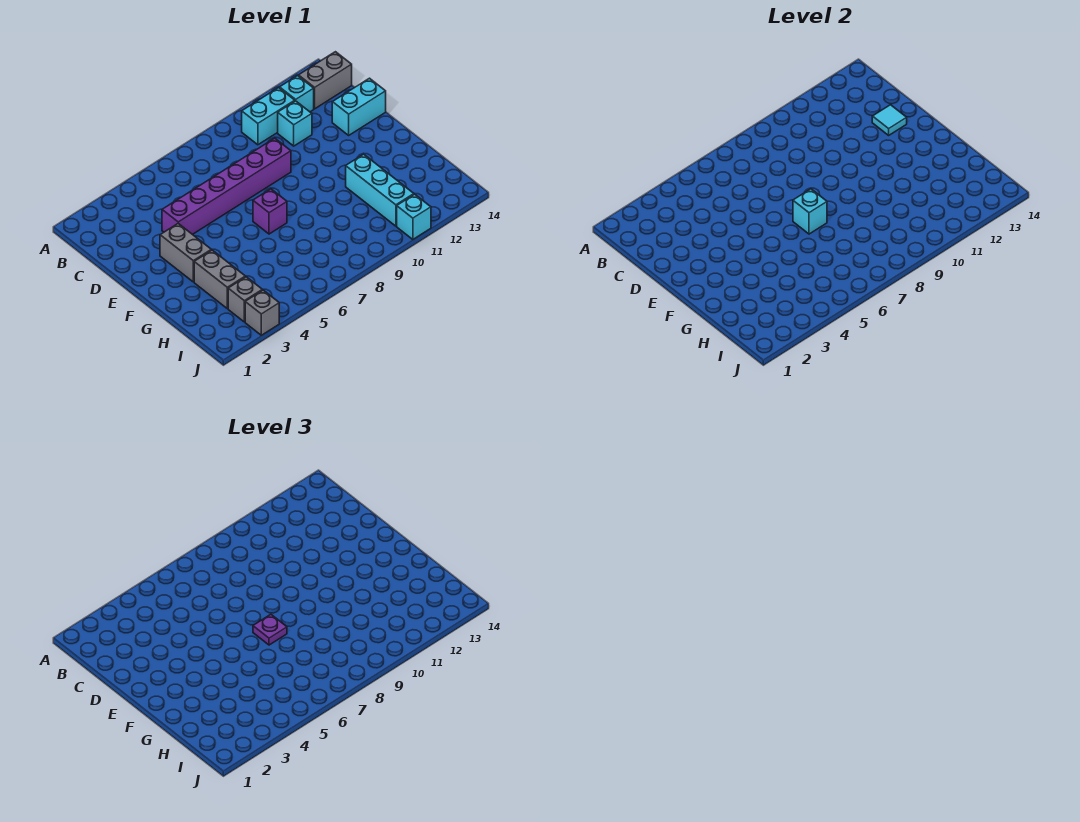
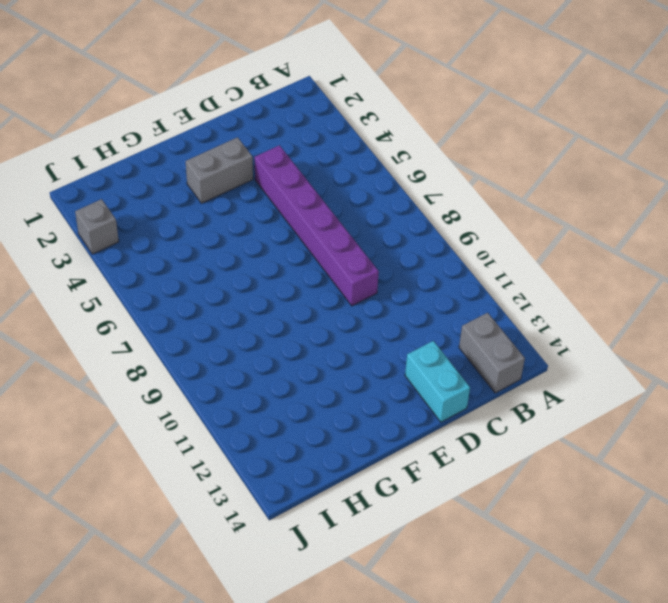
none -> cyan brick B10:B11 level 1
none -> cyan brick B12 level 1
none -> cyan brick C11 level 1

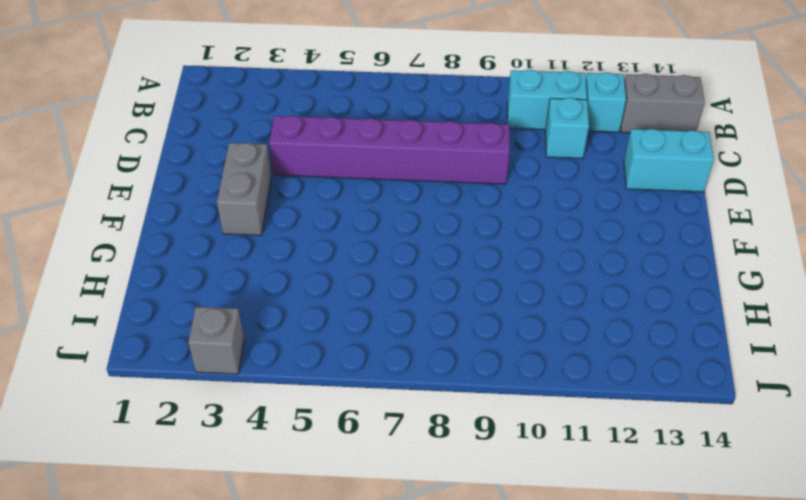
none -> purple brick F7 level 1
none -> grey brick G3:H3 level 1
none -> cyan brick G11:I11 level 1

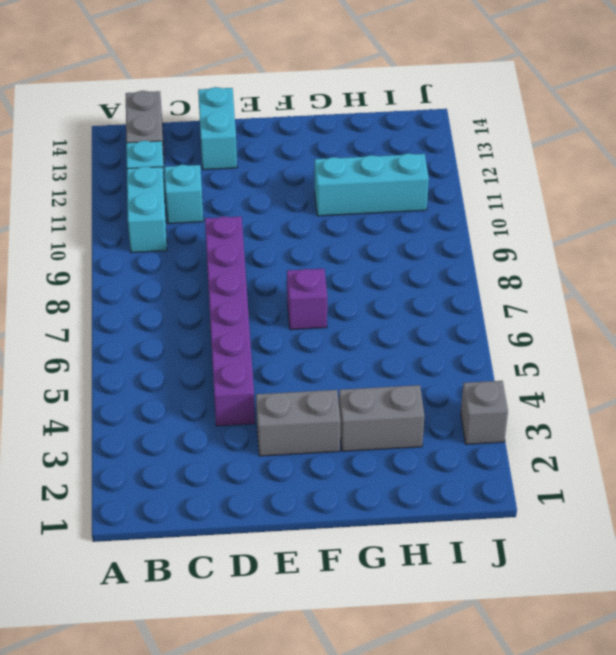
none -> grey brick I3 level 1
none -> cyan brick J11 level 1
none -> cyan tile D13 level 2

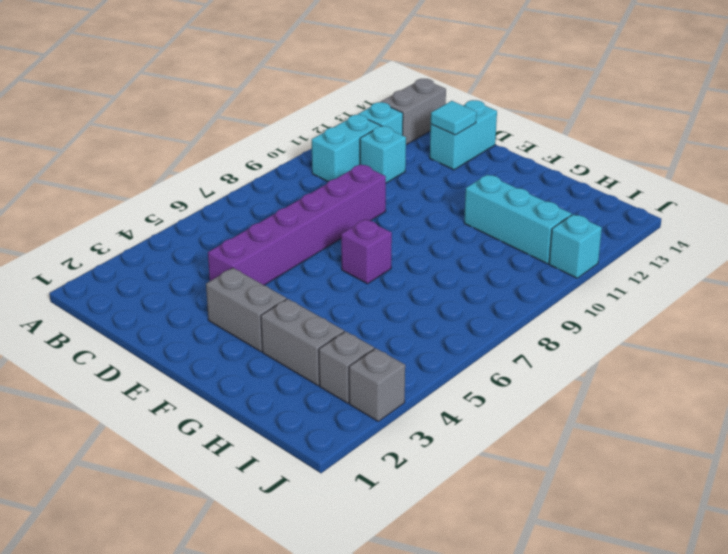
none -> cyan brick F7 level 2
none -> purple plate F7 level 3

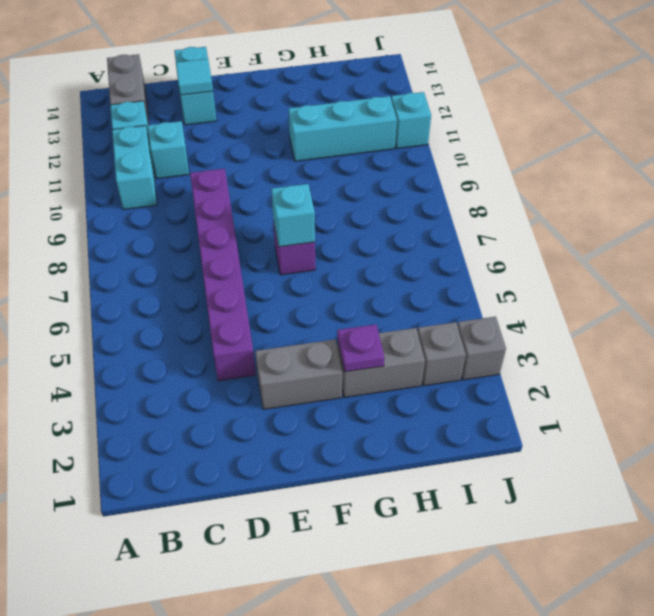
purple plate G3 level 2 -> purple plate F7 level 3

